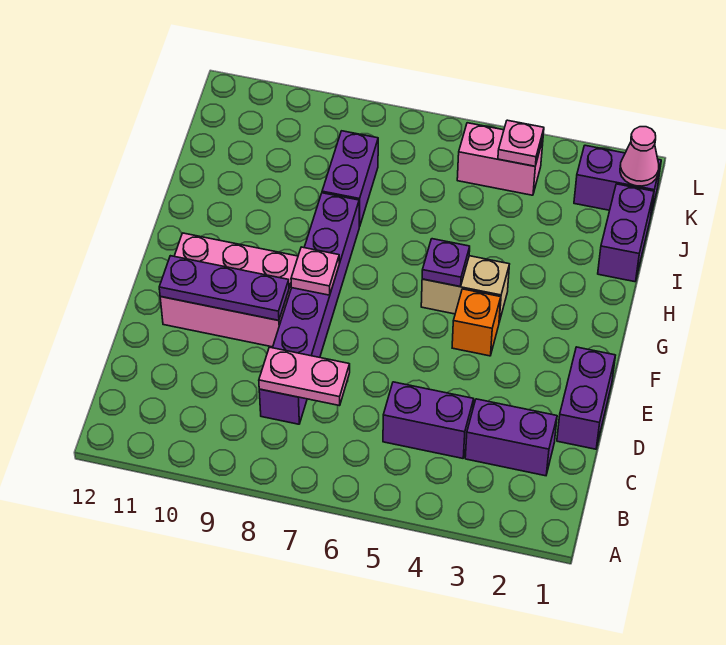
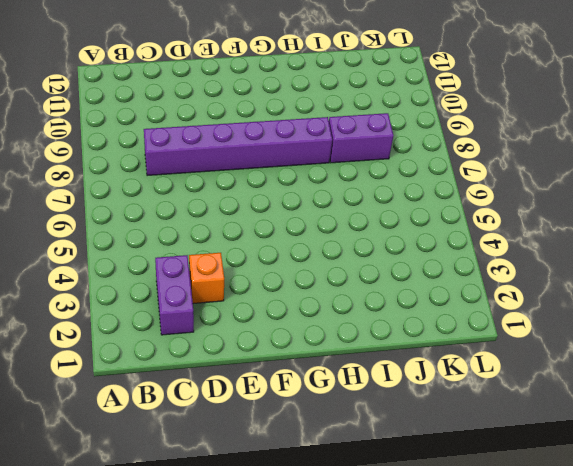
orange brick D3 level 1 -> orange brick F4 level 1
none -> purple brick C4:C5 level 1
none -> purple brick D1:E1 level 1
none -> pink brick E9:F11 level 1

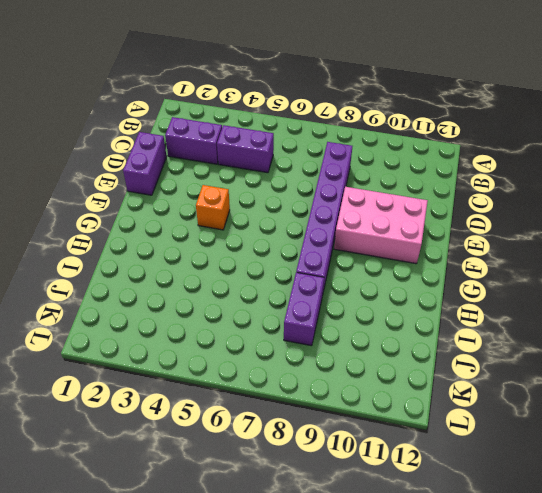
none -> tan brick G4:G5 level 1
none -> purple brick I1:J1 level 1
none -> purple brick K1:K2 level 1

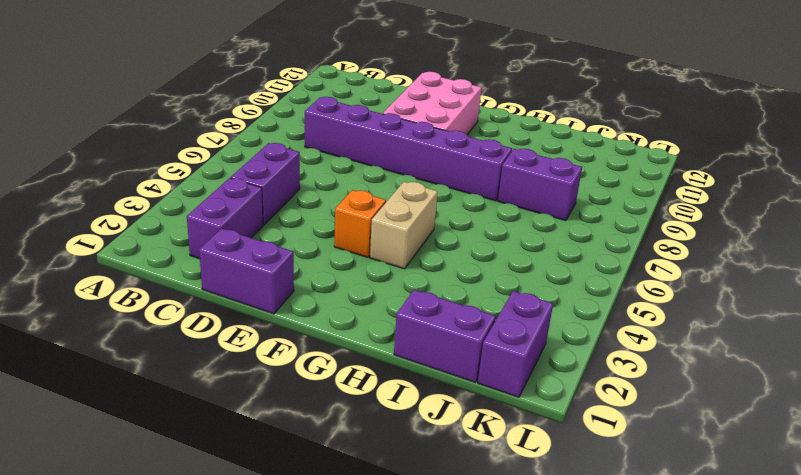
none -> pink brick K4:K5 level 1
none -> pink plate C7:C8 level 2
none -> purple plate E9:E11 level 2

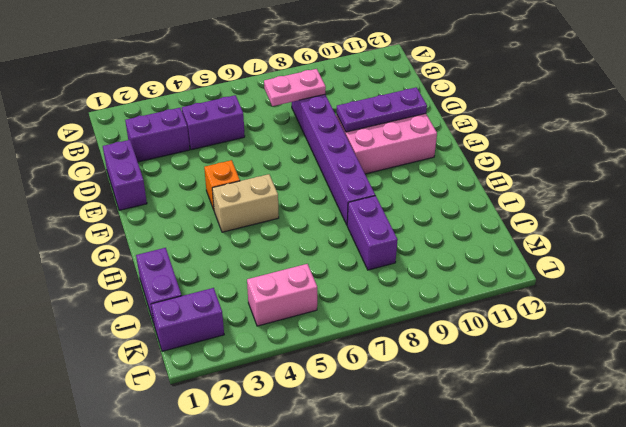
none -> pink plate F8 level 2
none -> purple plate G5 level 2
none -> pink cone K1 level 2

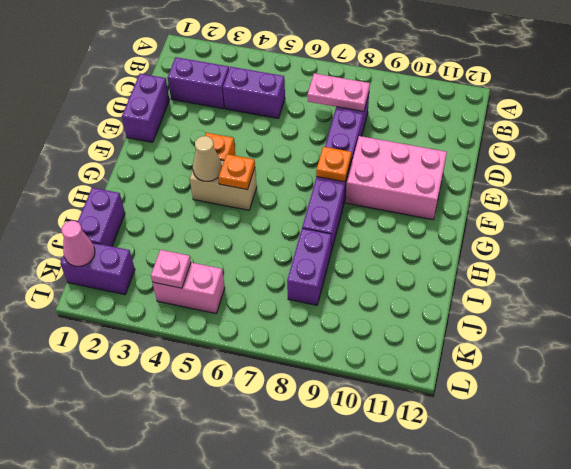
orange plate F8 level 2 -> pink plate F8 level 2
tan cone G4 level 2 -> none
orange plate G5 level 2 -> purple plate G5 level 2
none -> purple plate E9:E11 level 2

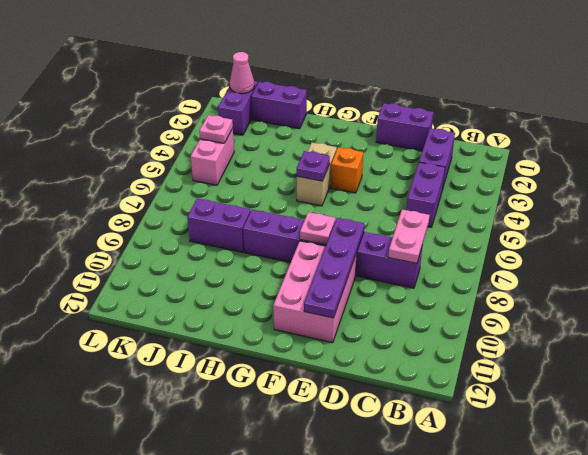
purple plate E8:E11 level 2 -> purple plate E9:E11 level 2

